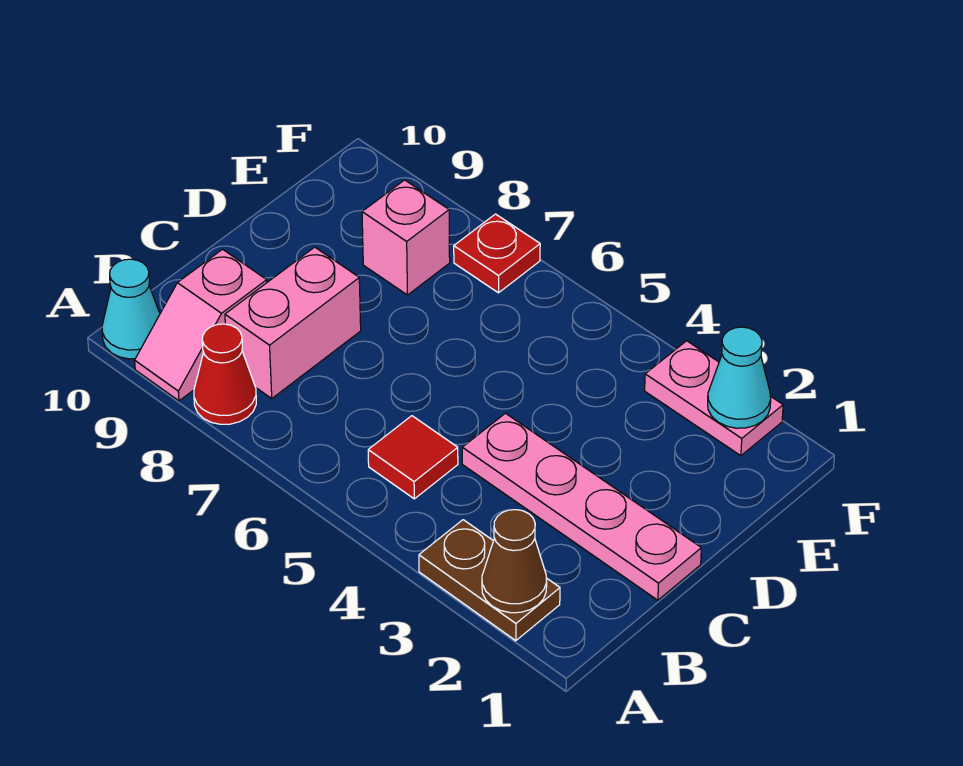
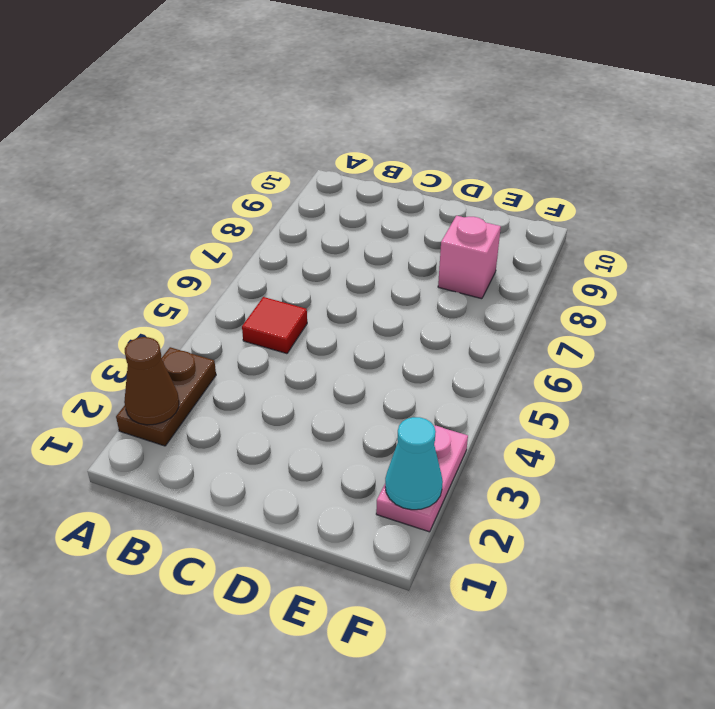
none -> red cone A8 level 1
none -> pink slope A9:B9 level 1 top B
none -> cyan cone A10 level 1

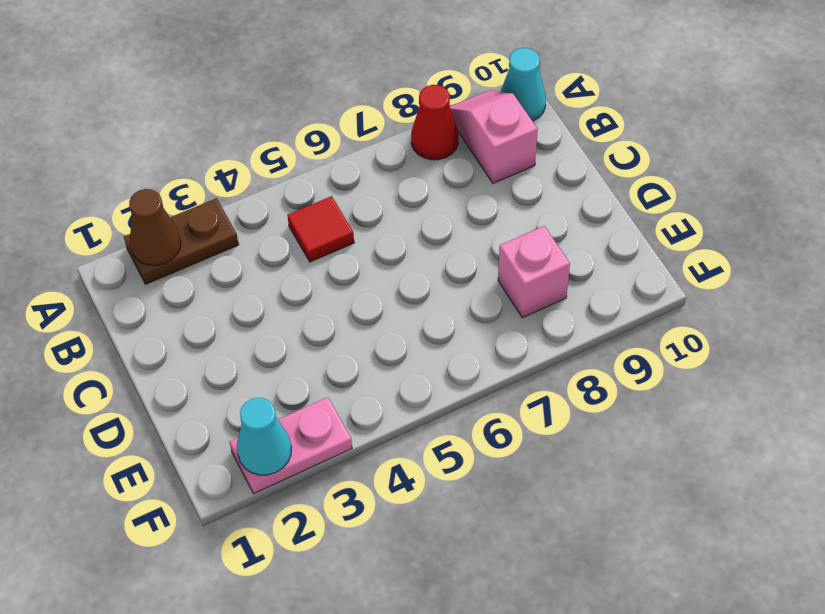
none -> pink brick B8:C8 level 1
none -> pink plate C1:C4 level 1
none -> red plate F7 level 1

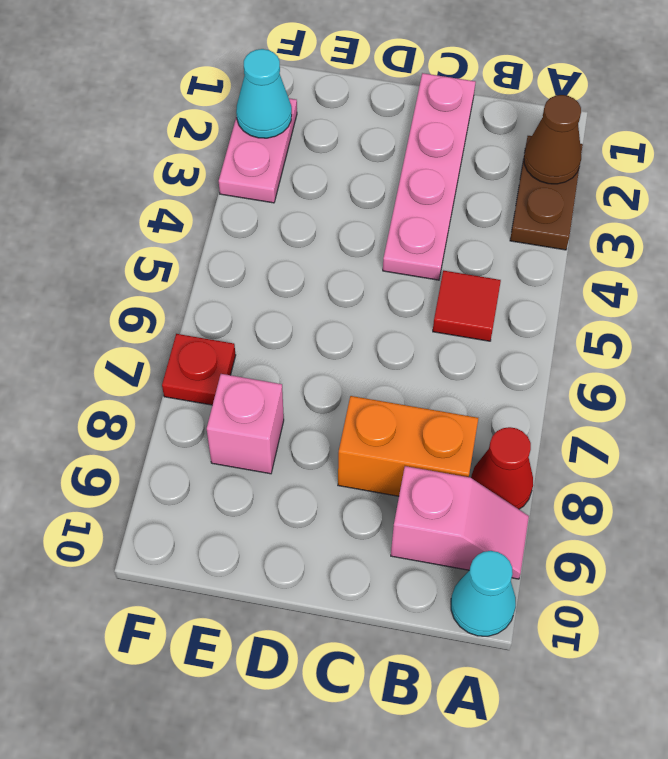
orange brick B8:C8 level 1 -> pink brick B8:C8 level 1

